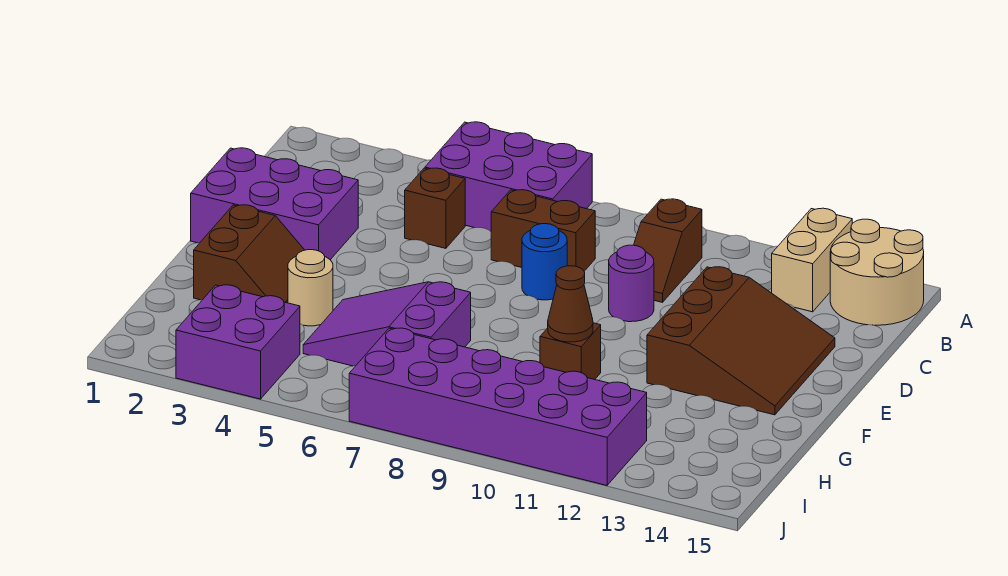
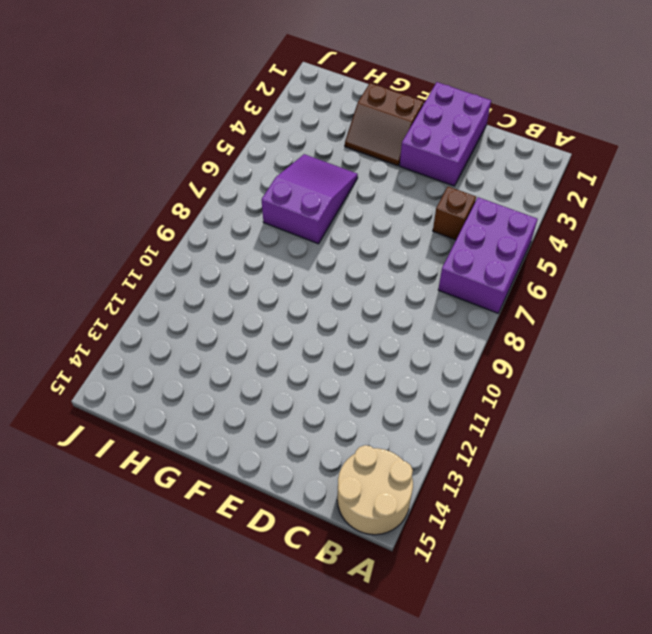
none -> tan brick A13:B13 level 1
none -> brown slope B10:C10 level 1 top B
none -> brown brick C7:C8 level 1

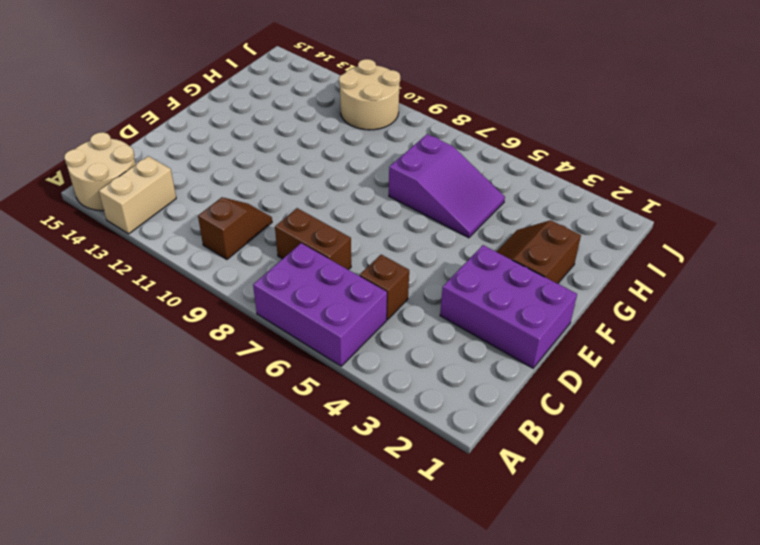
tan round brick I10:J11 level 1 -> purple brick I7:J12 level 1
none -> blue round brick D8 level 1
none -> purple round brick D10 level 1
none -> brown slope D12:F14 level 1 top 12

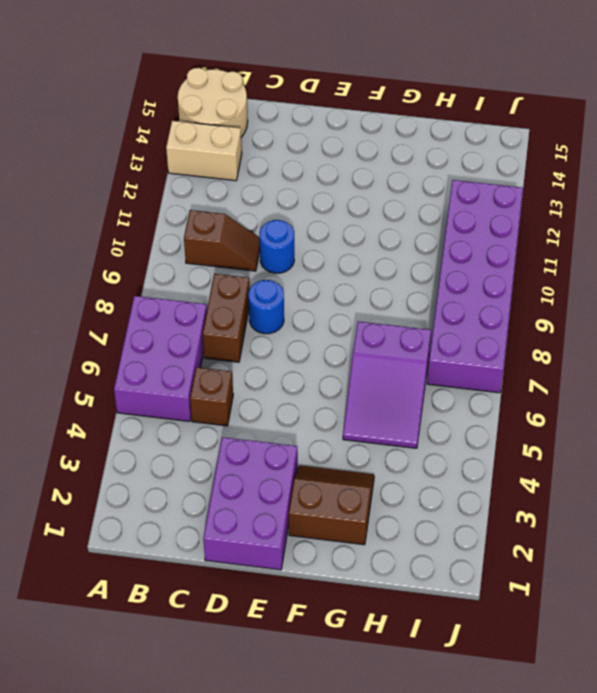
blue round brick D10 level 1 -> purple round brick D10 level 1
none -> brown slope D12:F14 level 1 top 12
none -> tan round brick G4 level 1
none -> brown brick G10 level 1

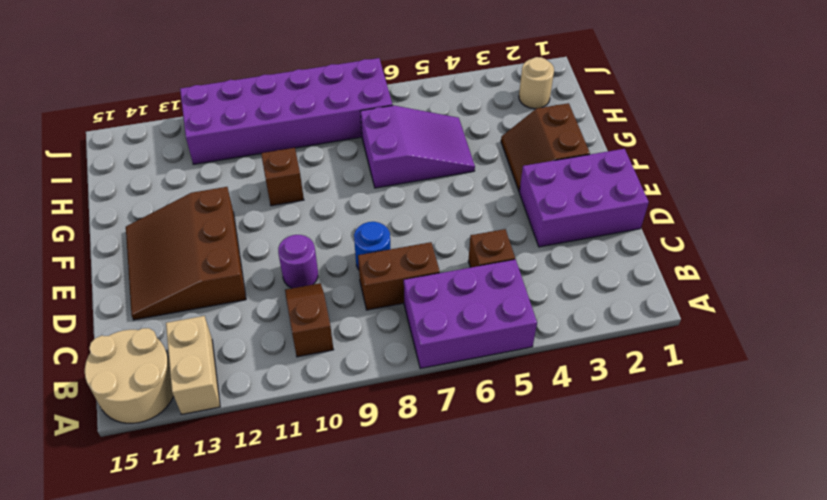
tan round brick I2 level 1 -> tan round brick G4 level 1
none -> purple brick I3:J4 level 1
none -> brown cone G10 level 2

